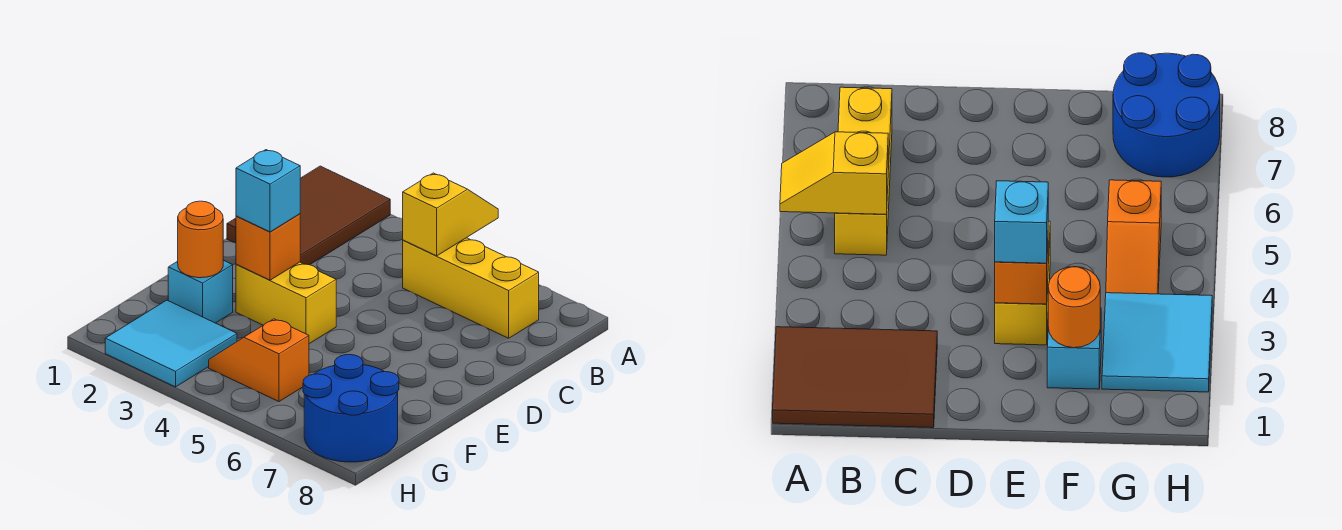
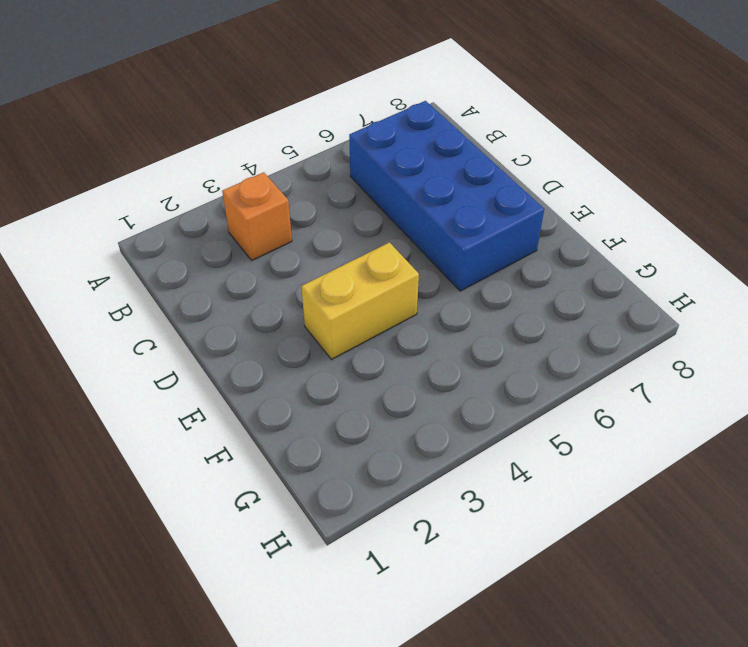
orange brick B3 level 1 -> orange brick E3 level 2
blue brick B6:E7 level 1 -> yellow brick B5:B7 level 1
none -> brown tile A1:C2 level 1
none -> cyan brick F2 level 1

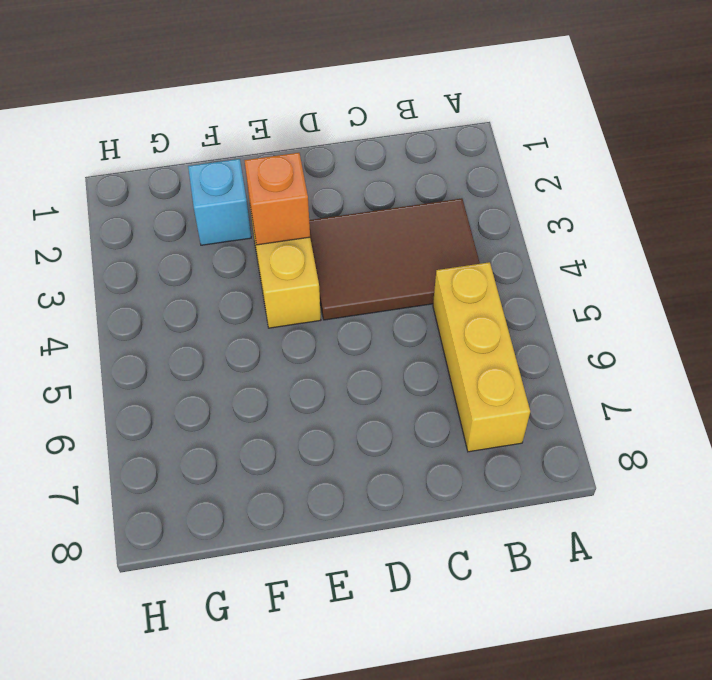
brown tile B3:D4 level 1 -> brown tile A1:C2 level 1
none -> cyan tile G2:H3 level 1
none -> orange slope G4:G5 level 1 top 5

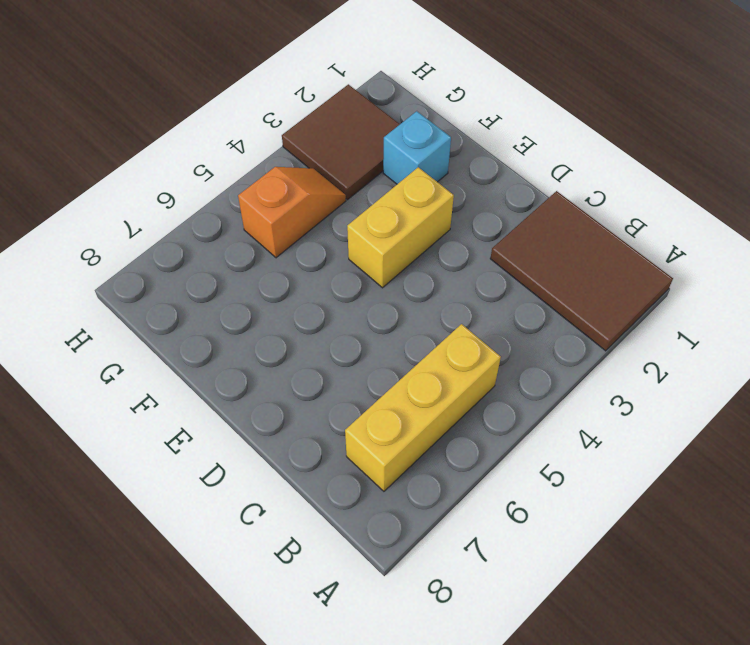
brown tile G2:H3 level 1 -> cyan tile G2:H3 level 1
none -> blue round brick G7:H8 level 1
none -> yellow slope A5:B5 level 2 top B

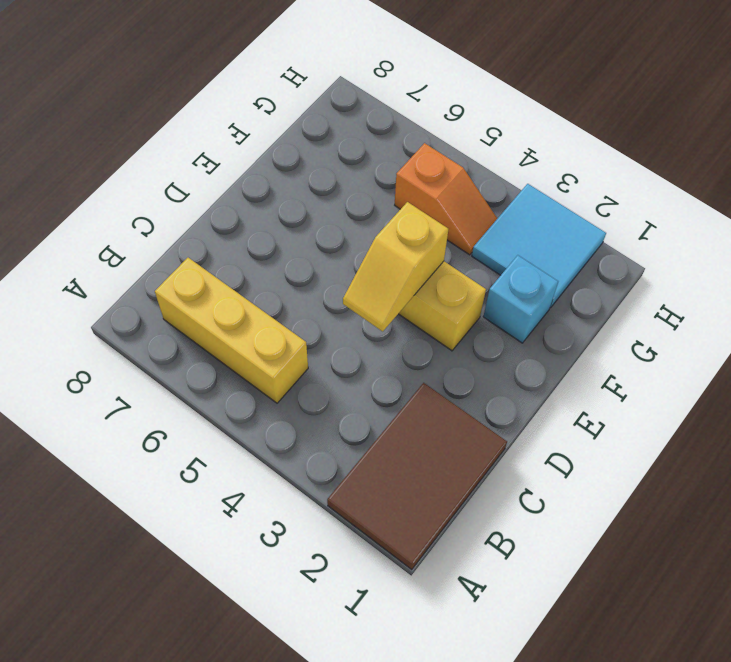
yellow slope D4:E4 level 2 top E -> yellow slope A5:B5 level 2 top B
none -> blue round brick G7:H8 level 1
none -> orange brick E3 level 2

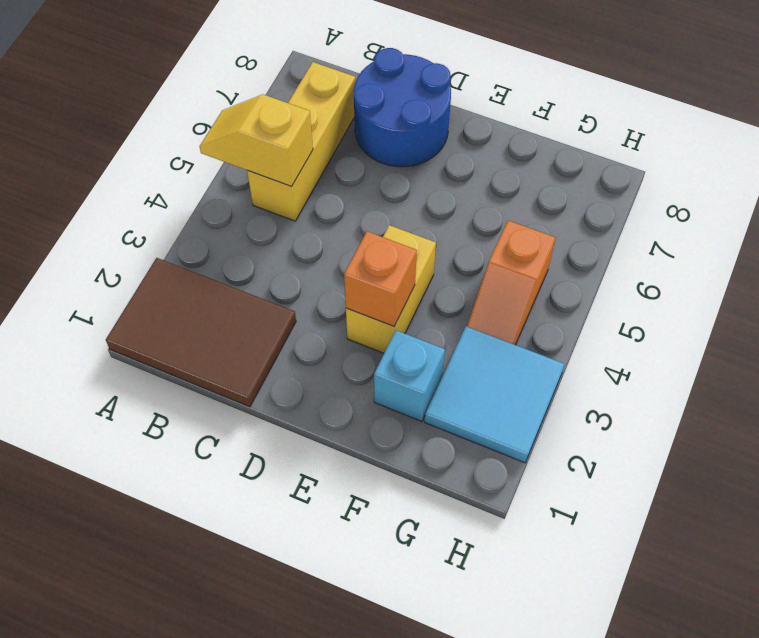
blue round brick C7:D8 level 1 -> blue round brick G7:H8 level 1
none -> orange round brick F2 level 2
none -> cyan brick E3 level 3

